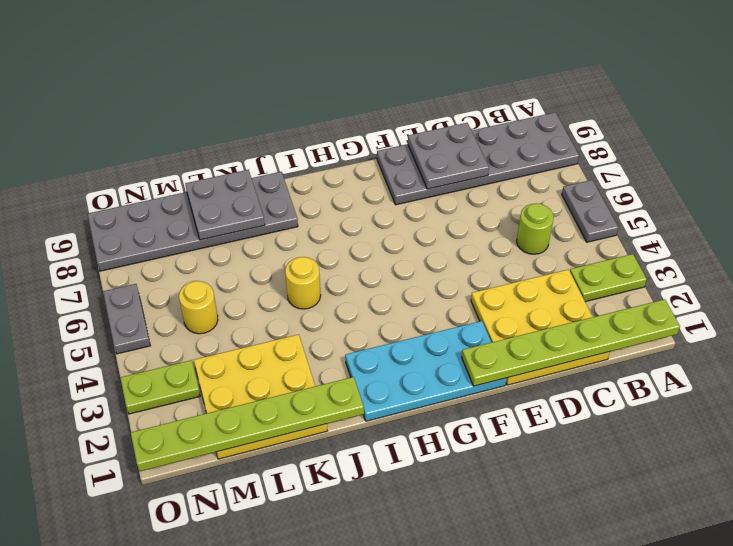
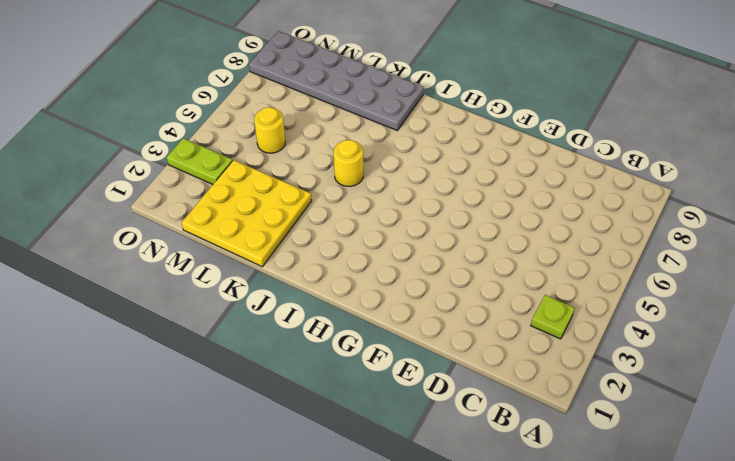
lime plate B3 level 1 -> lime plate A3:B3 level 1
none -> grey plate A5:A6 level 1
none -> grey plate A8:F9 level 1
none -> yellow plate C1:E3 level 1

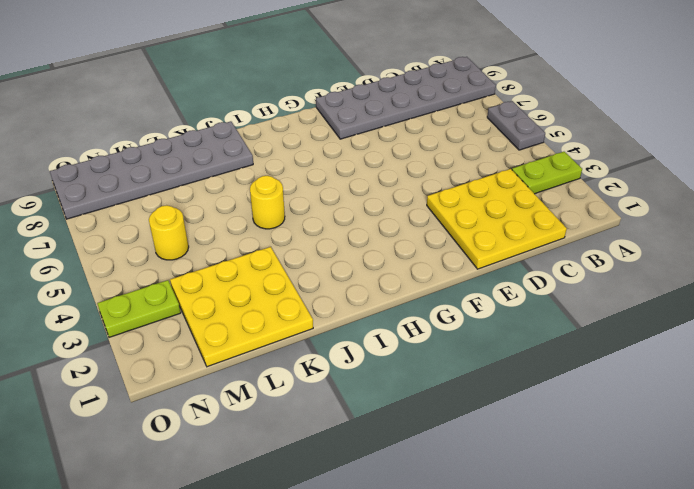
none -> lime round brick C5 level 1
none -> cyan plate F1:I2 level 1
none -> grey plate O5:O6 level 1

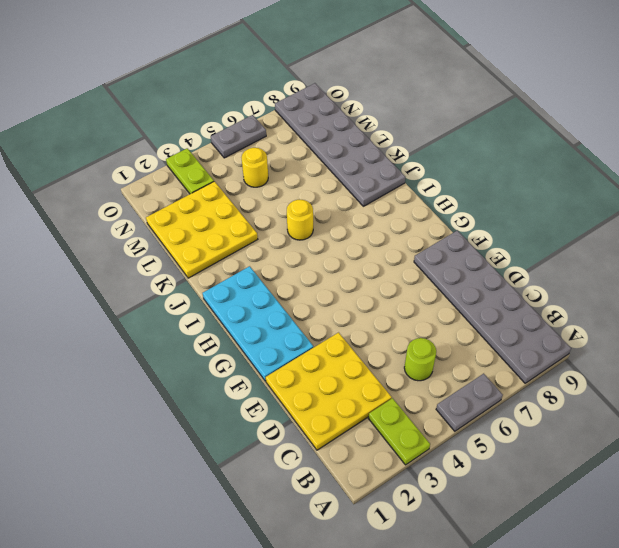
none -> lime plate A1:F1 level 2
none -> grey plate D8:E9 level 2
none -> lime plate J1:O1 level 2

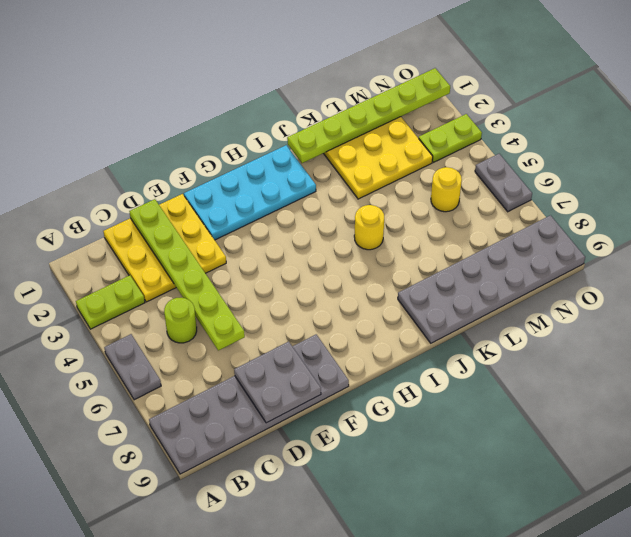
lime plate D1:D6 level 2 -> lime plate A1:F1 level 2
none -> grey plate K8:L9 level 2

